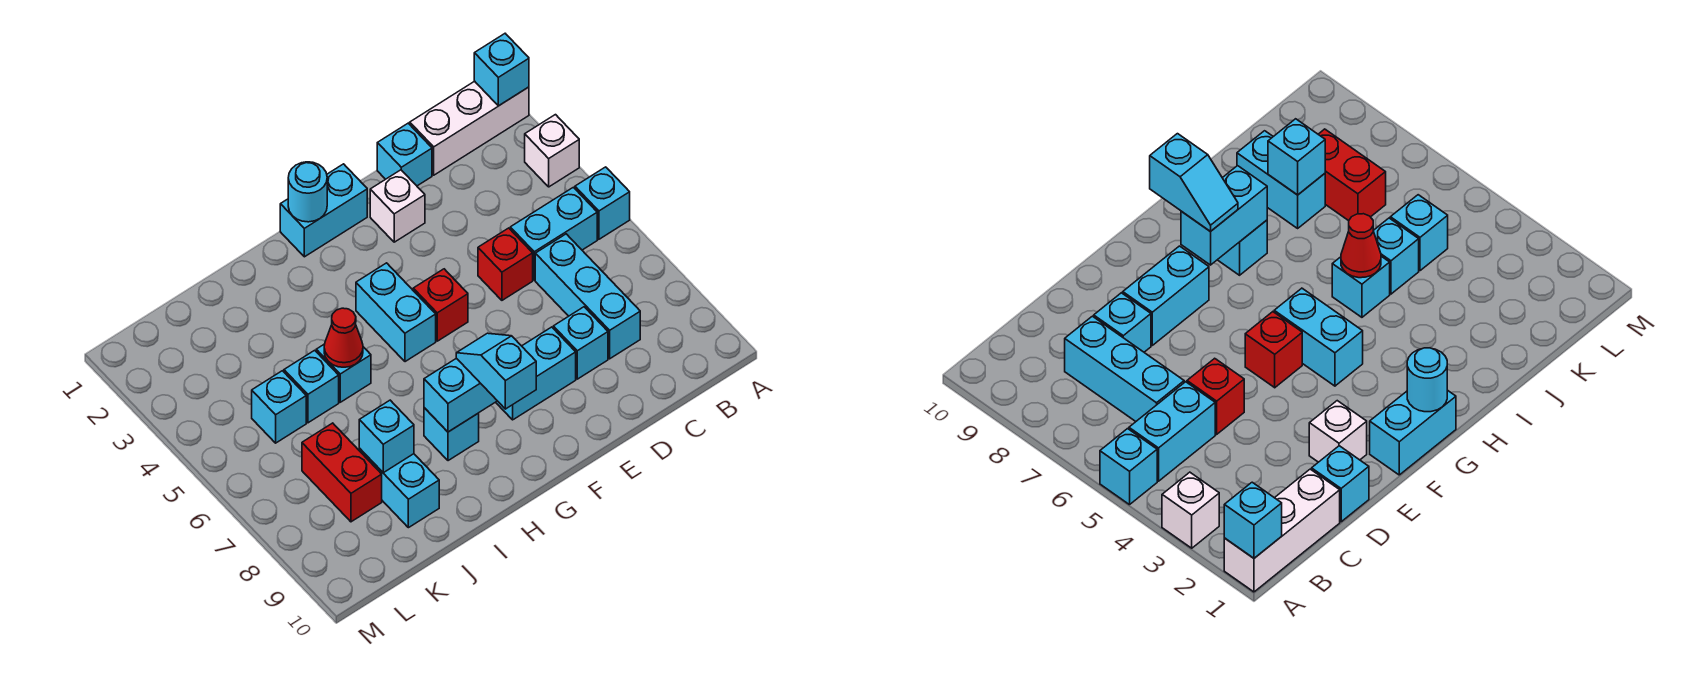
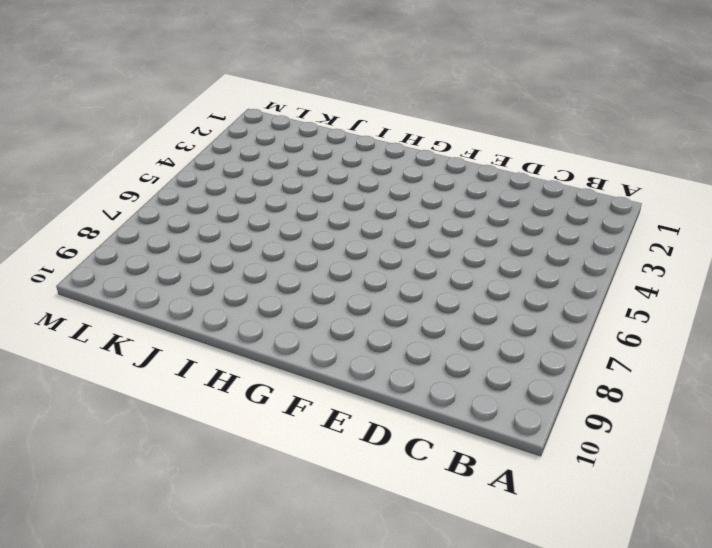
none -> white brick A1:C1 level 1
none -> white brick A3 level 1
none -> cyan brick A5 level 1

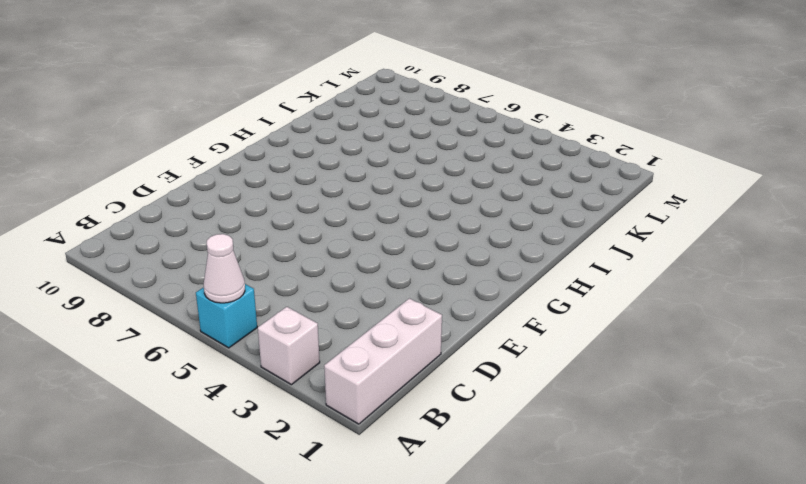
white cone A5 level 2 -> none
none -> cyan brick B5:C5 level 1
none -> cyan brick C6:C8 level 1
none -> cyan brick D1 level 1

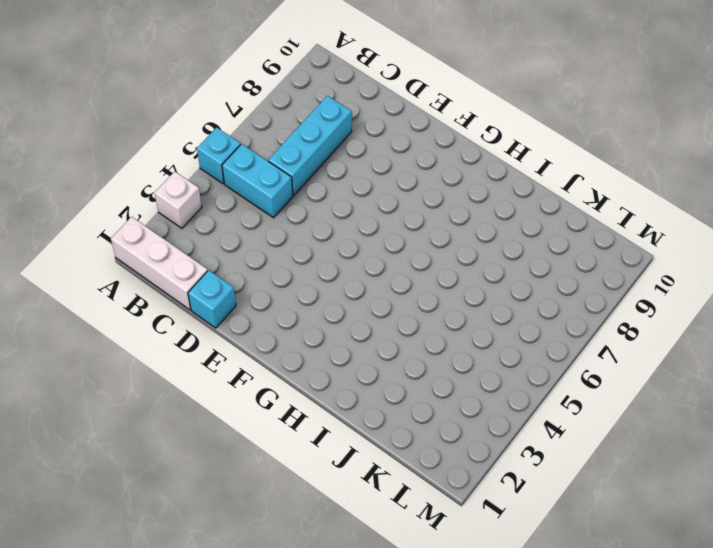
none -> red brick D5 level 1
none -> cyan brick D8 level 1
none -> white brick E2 level 1

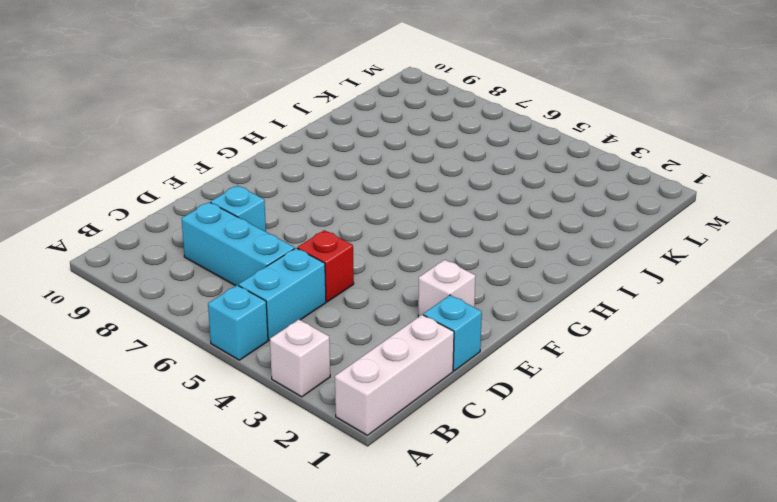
none -> cyan brick E8:F8 level 1
none -> cyan brick F1:G1 level 1
none -> red brick F5 level 1

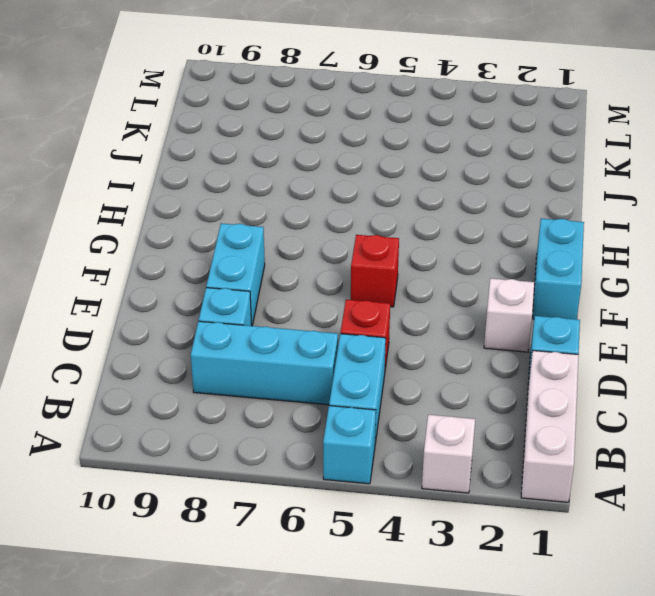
none -> cyan brick G4:G5 level 1
none -> cyan brick H8 level 1
none -> cyan brick I5 level 1

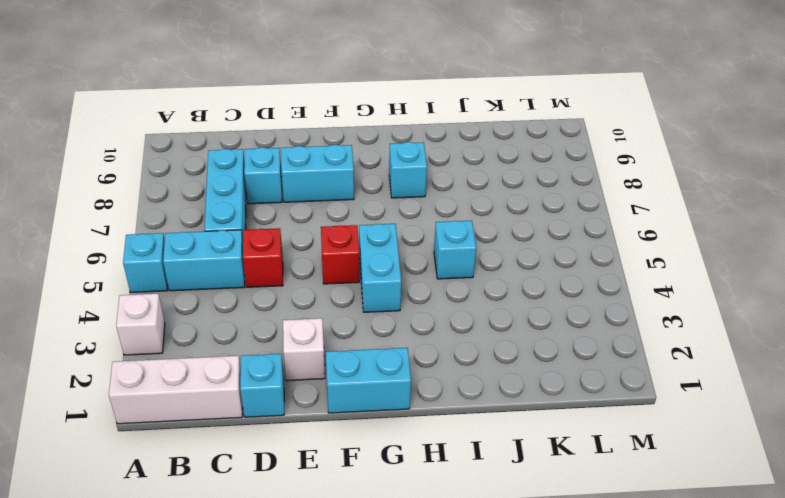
none -> cyan brick J5 level 1
none -> cyan brick J8:J9 level 1
none -> cyan brick K5 level 1

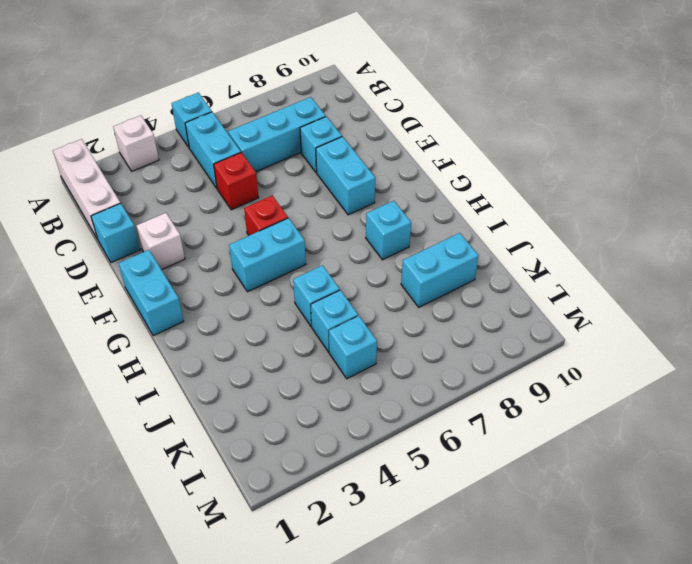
none -> red brick K7:K8 level 1
none -> cyan brick A1 level 2
none -> cyan round brick G1 level 2

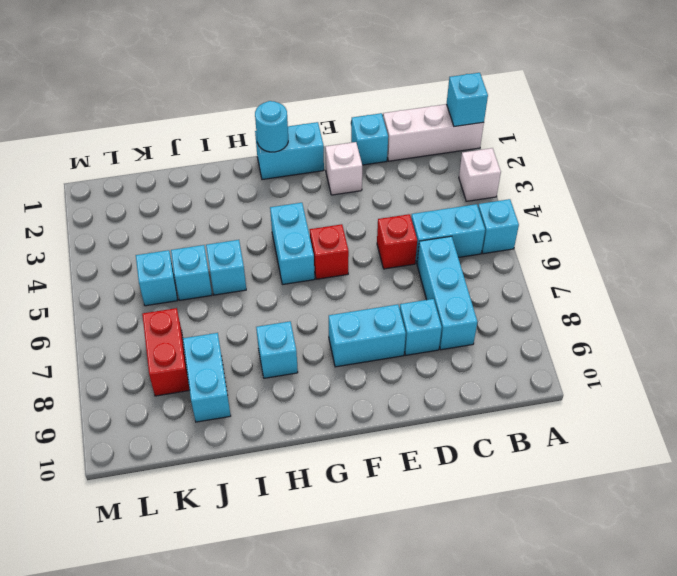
none -> cyan brick G8:H8 level 2
none -> red cone I5 level 2
none -> cyan brick J8 level 2

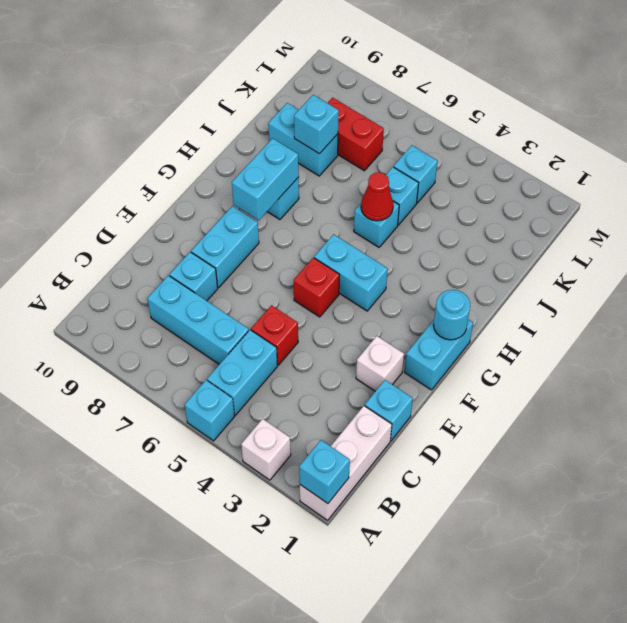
none -> cyan slope G8:G9 level 3 top 9

